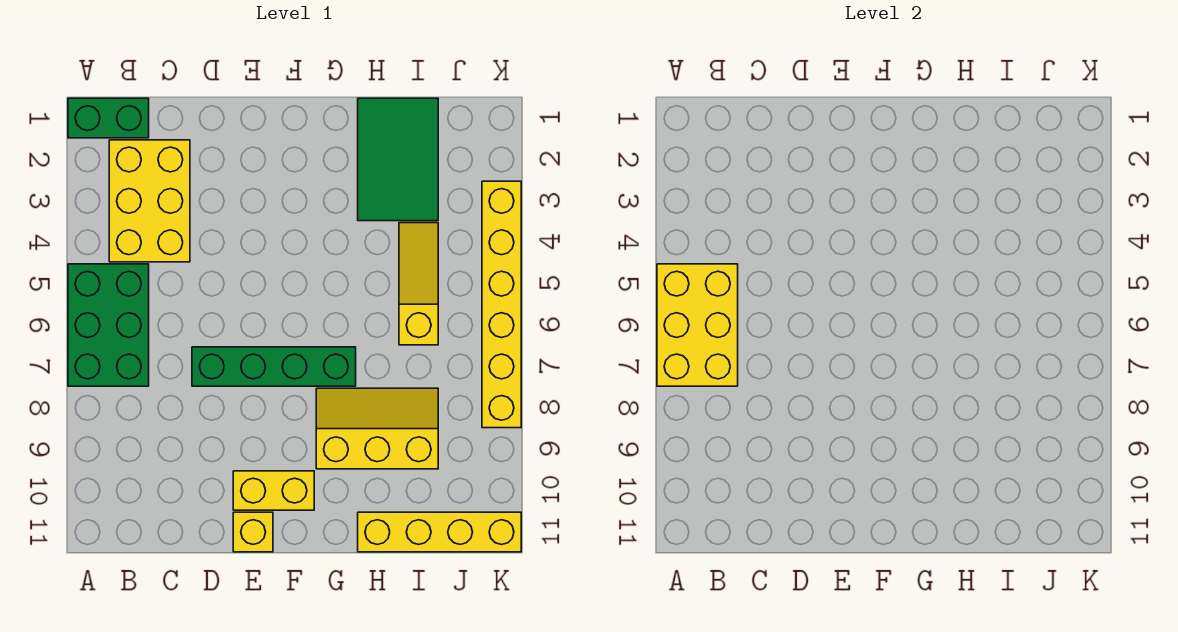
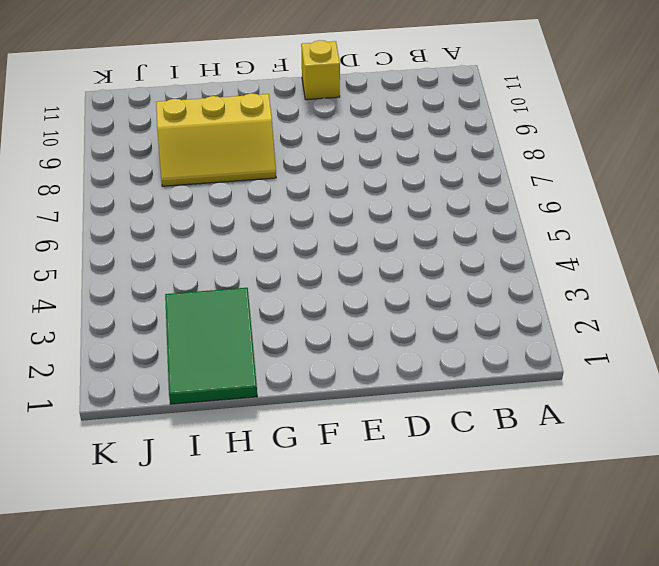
none -> green brick A1:B1 level 1
none -> green brick A5:B7 level 1
none -> yellow brick B2:C4 level 1

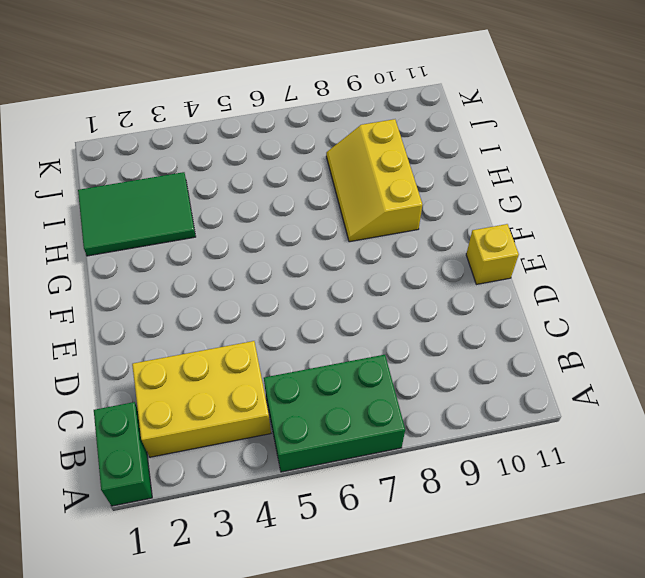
none -> green brick D7:G7 level 1
none -> yellow brick E10:F10 level 1
none -> yellow brick H11:K11 level 1

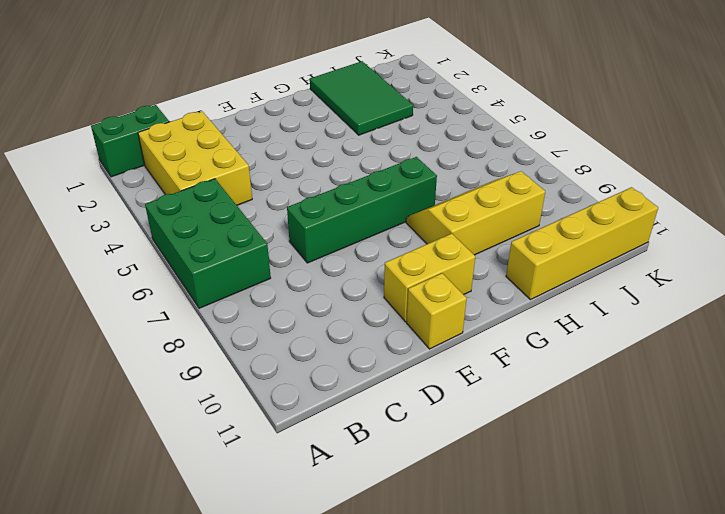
none -> yellow slope I4:I6 level 1 top 6
none -> yellow brick K3:K8 level 1
none -> yellow brick A5:B7 level 2

